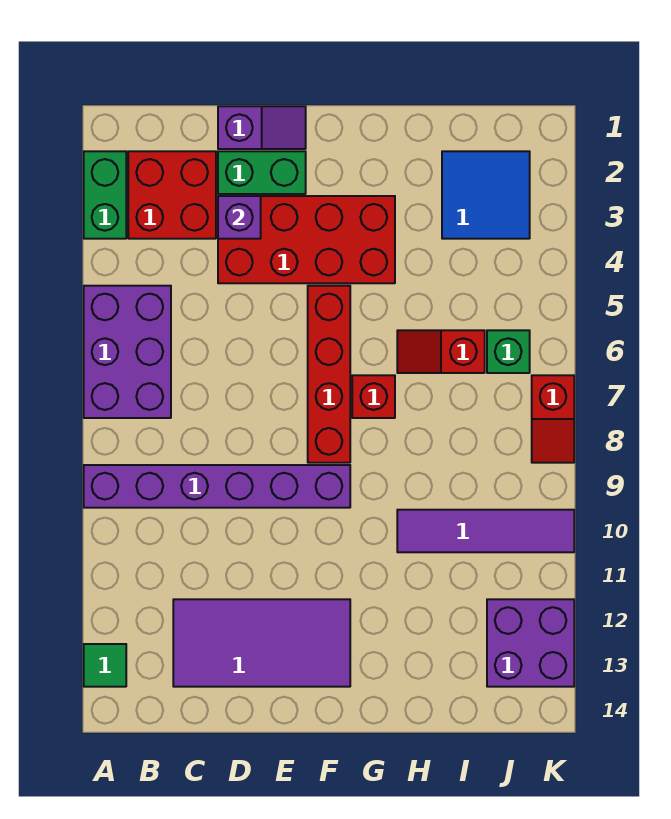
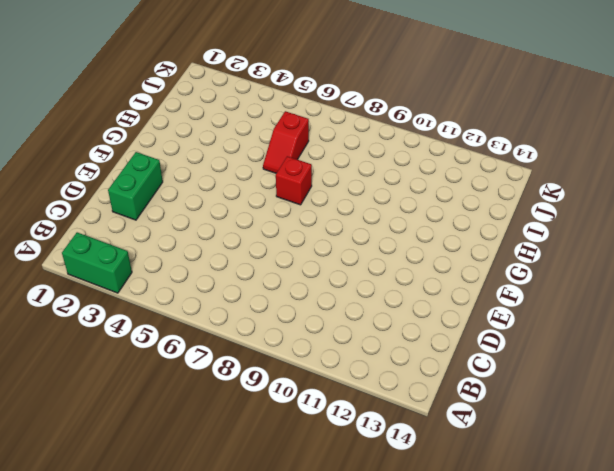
none -> purple brick A5:B7 level 1
none -> purple brick A9:F9 level 1
none -> green tile A13 level 1

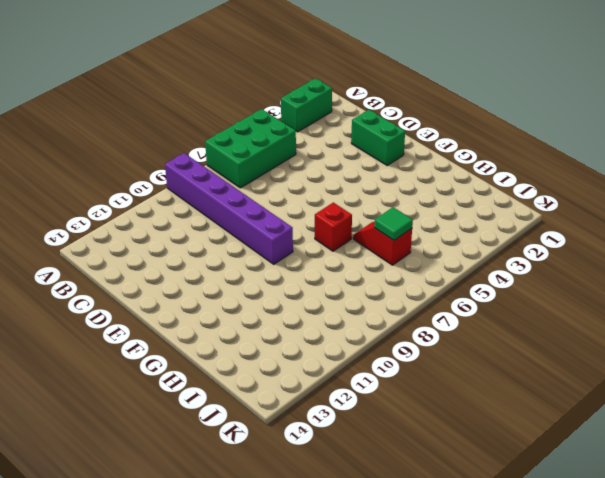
green brick A5:B7 level 1 -> purple brick A5:B7 level 1
green tile I6 level 2 -> green tile A13 level 1
none -> red brick B2:C3 level 1
none -> purple tile C12:F13 level 1
none -> purple slope D1:E1 level 1 top D

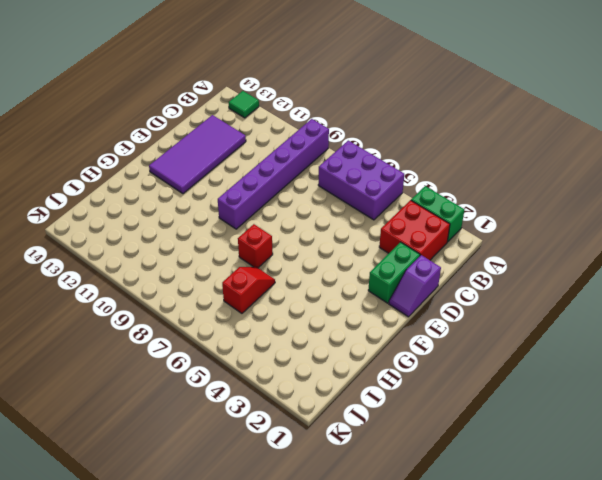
none -> red brick D3:G4 level 1
none -> red brick F5:F8 level 1
none -> purple tile H10:K10 level 1

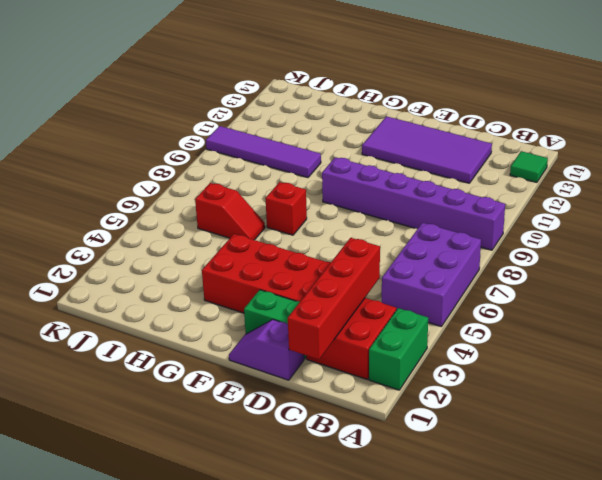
red brick C1:C4 level 2 -> red brick F5:F8 level 1
none -> blue tile I2:J3 level 1
none -> green brick J6 level 1
none -> purple brick J12:K13 level 1

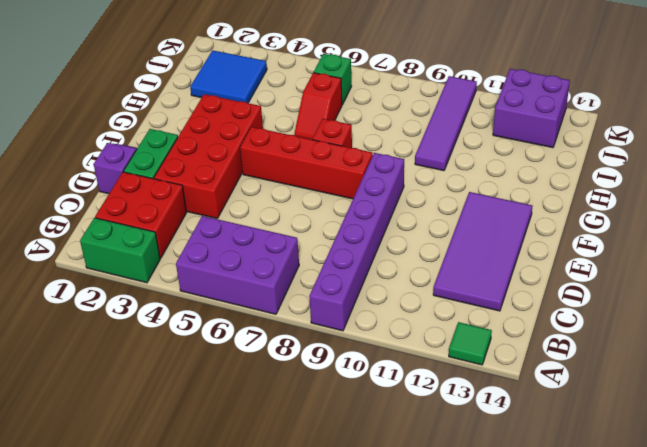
none -> red slope K7:K8 level 1 top 7
none -> purple brick D3 level 2

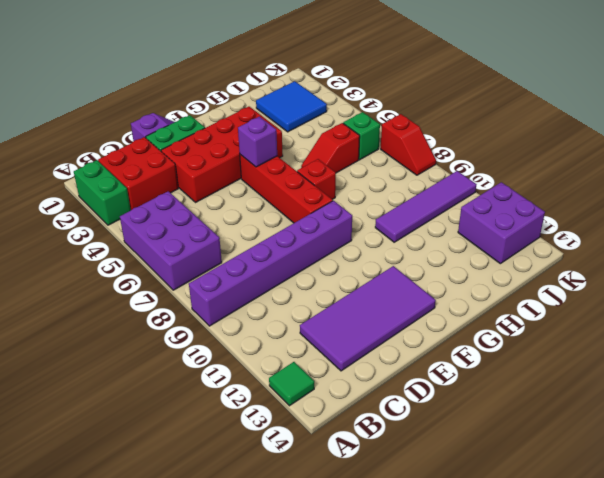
purple brick F5 level 2 -> purple brick D3 level 2

